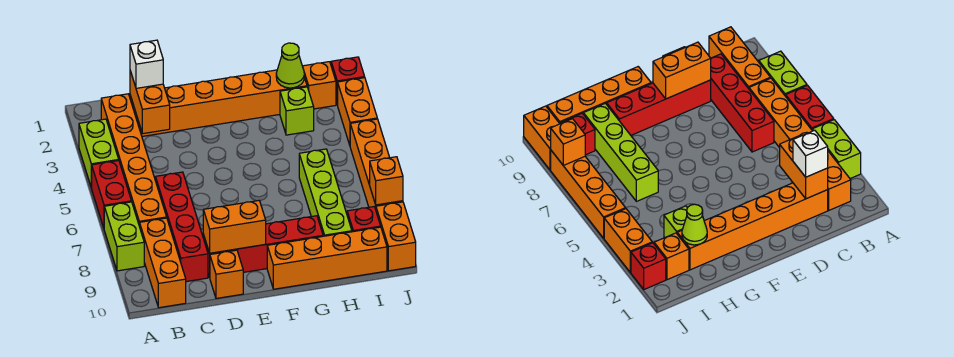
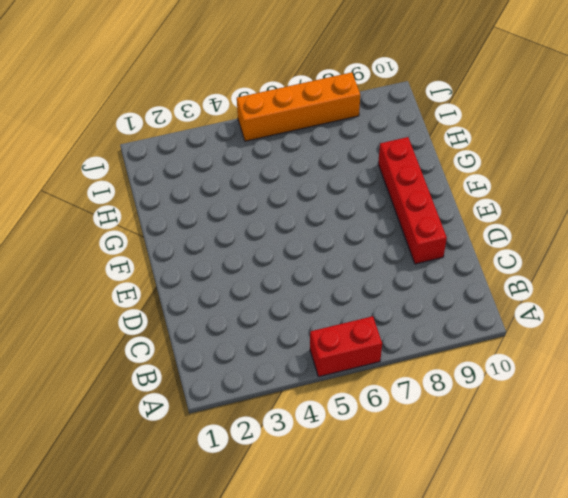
none -> lime brick A3:A4 level 1
none -> lime brick A7:A8 level 1
none -> orange brick B2:B7 level 1

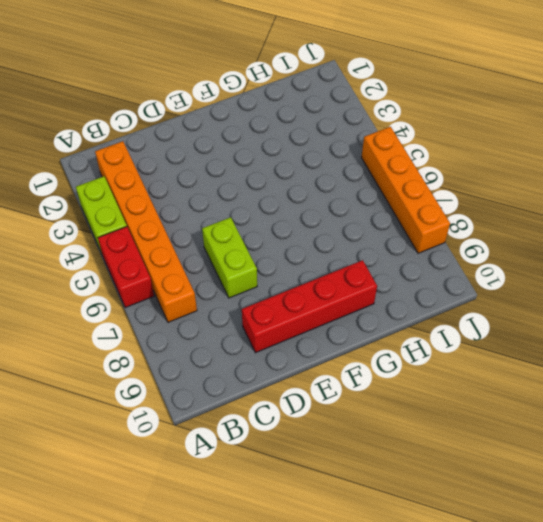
lime brick D6:D7 level 1 -> lime brick A7:A8 level 1
none -> orange brick B8:B10 level 1
none -> orange brick C2:H2 level 1
none -> red brick C6:C9 level 1

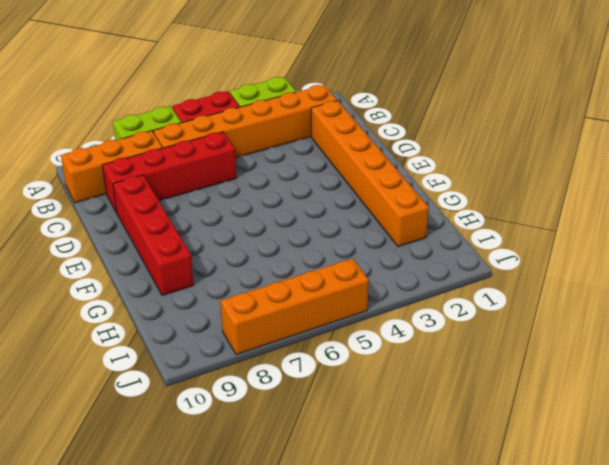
none -> orange brick D10 level 1
none -> orange brick F10:I10 level 1
none -> lime brick H3 level 1

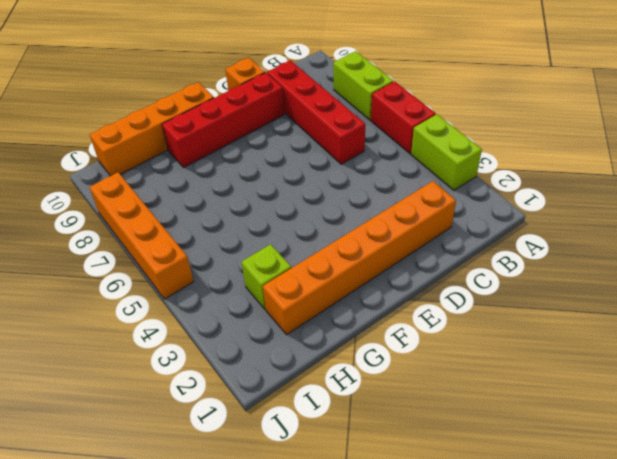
none -> orange brick B2:B7 level 1
none -> orange brick B8:B10 level 1
none -> lime brick H6:H9 level 1

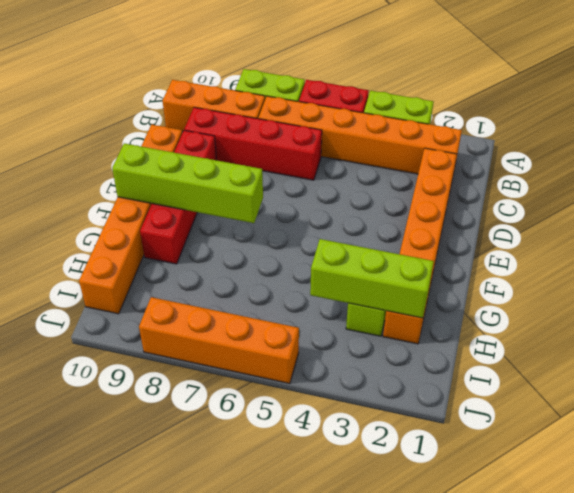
lime brick F7:F10 level 2 -> lime brick H6:H9 level 1
lime brick H2:H4 level 2 -> lime cone H2 level 2
none -> orange brick I2 level 1
none -> red brick I9 level 1
none -> red brick J2 level 1

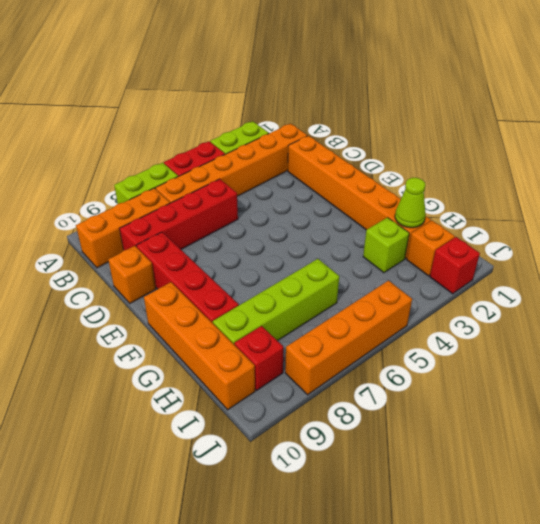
none -> orange brick J3:J4 level 1
none -> orange brick J9:J10 level 1
none -> orange brick C2:C3 level 2

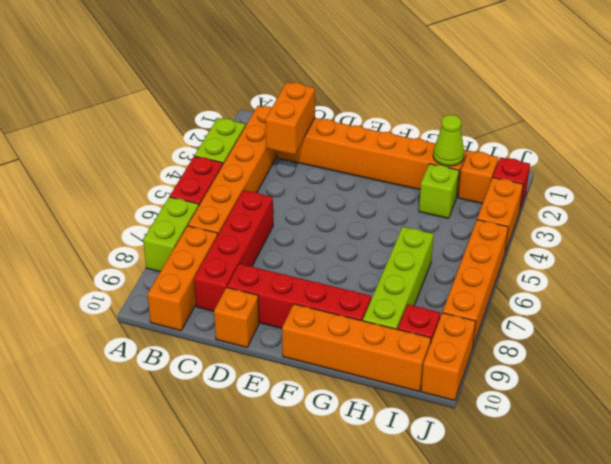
none -> orange brick D9:E9 level 2
none -> orange brick J8 level 2
none -> white brick C2 level 3

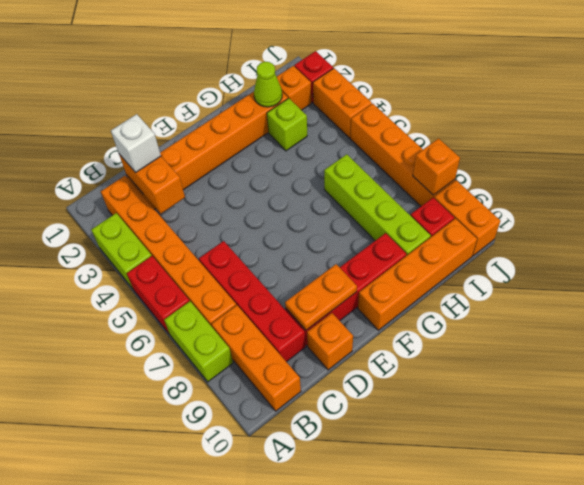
orange plate D9:E9 level 2 -> orange brick D9:E9 level 2

